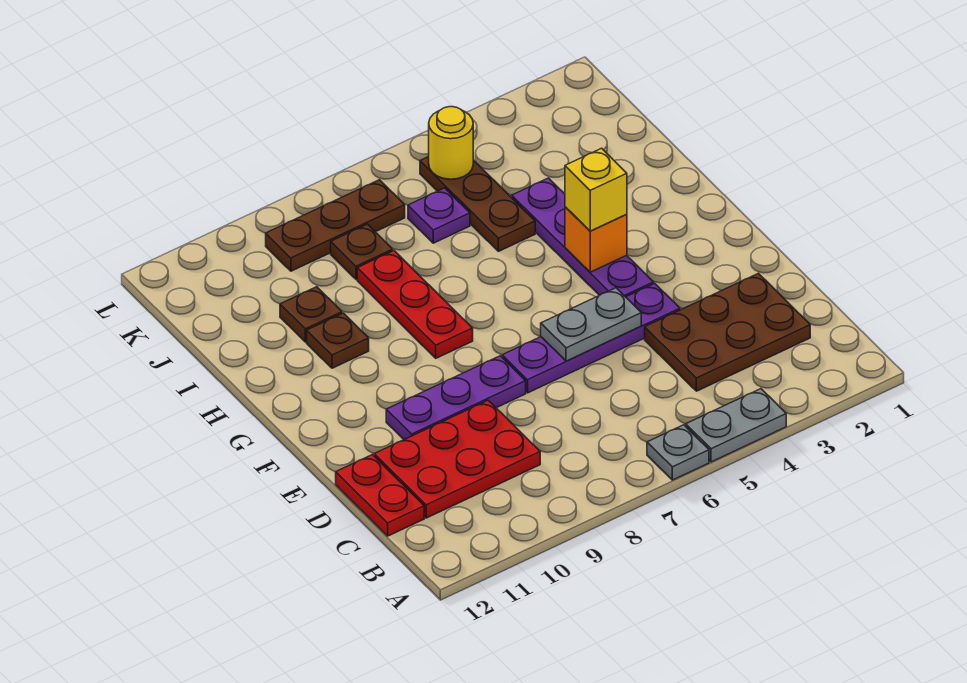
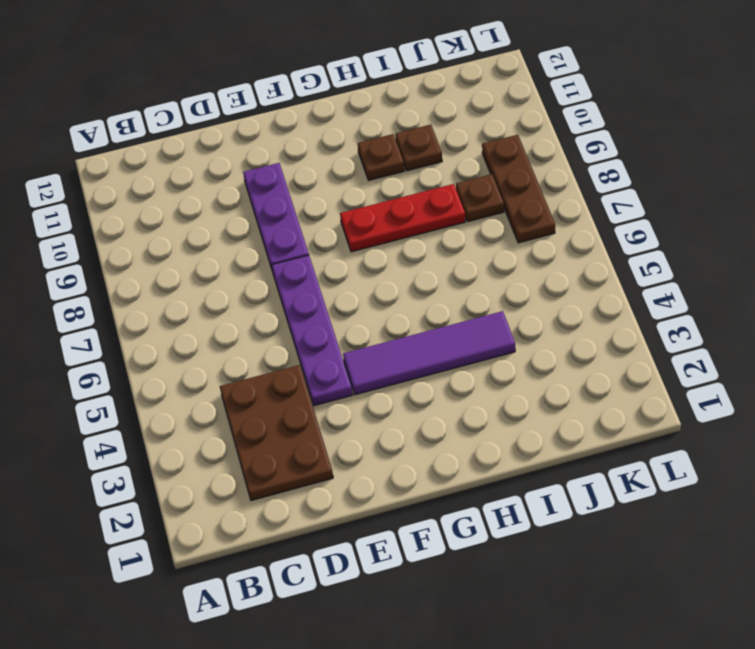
purple tile F4:I4 level 1 -> purple plate F4:I4 level 1
none -> grey plate A4:A5 level 1
none -> grey plate A6 level 1
none -> red plate C9:D11 level 1

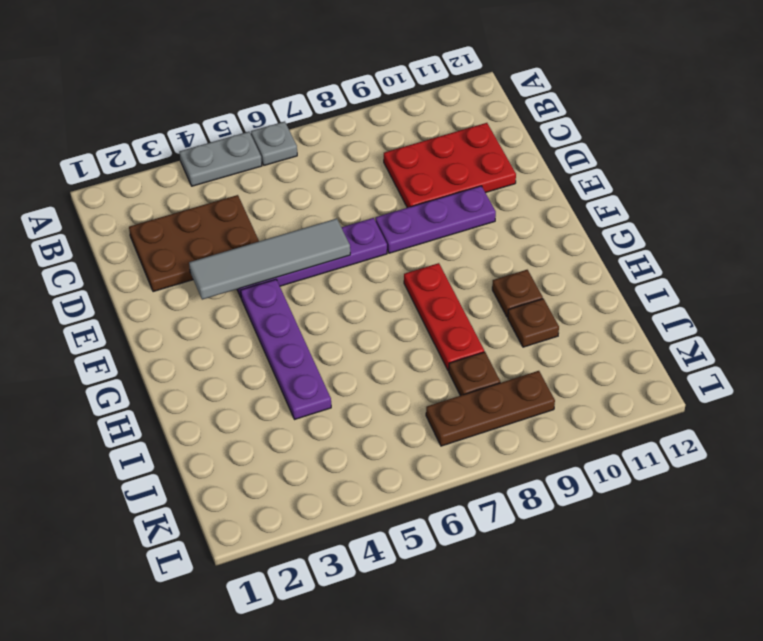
grey tile E3:E6 level 2 -> grey plate E5:E6 level 2
none -> red plate C12:D12 level 1
none -> brown plate I5:K5 level 1
none -> purple plate J6 level 1

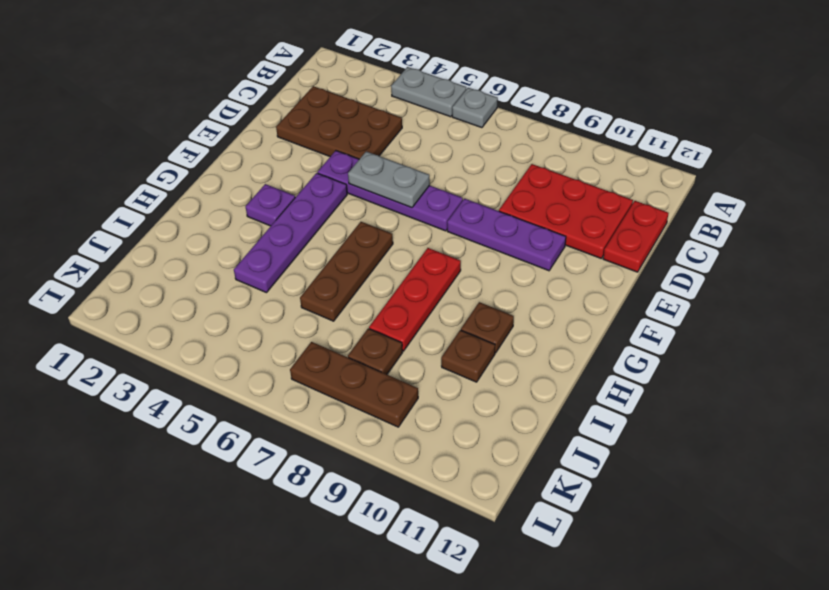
purple plate G3 level 1 -> purple plate J6 level 1
brown plate G6:I6 level 1 -> brown plate I5:K5 level 1
none -> orange brick G4 level 2
none -> yellow round brick K5 level 2
none -> yellow brick G4 level 3

